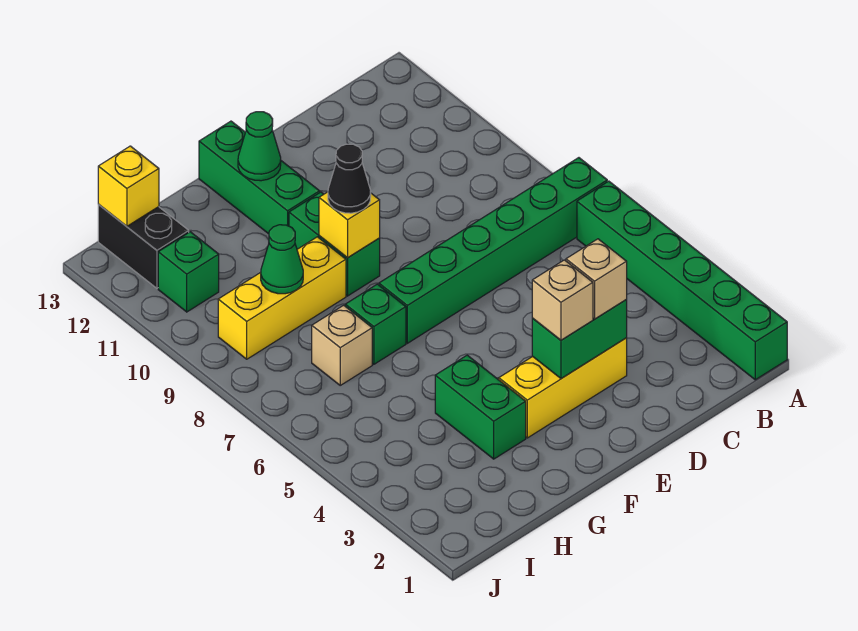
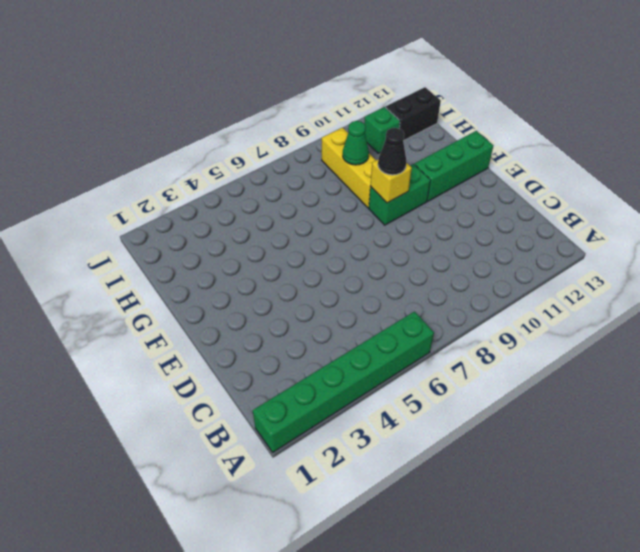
none -> green brick A7:F7 level 1
none -> yellow brick D3:F3 level 1
none -> green brick G3:G4 level 1

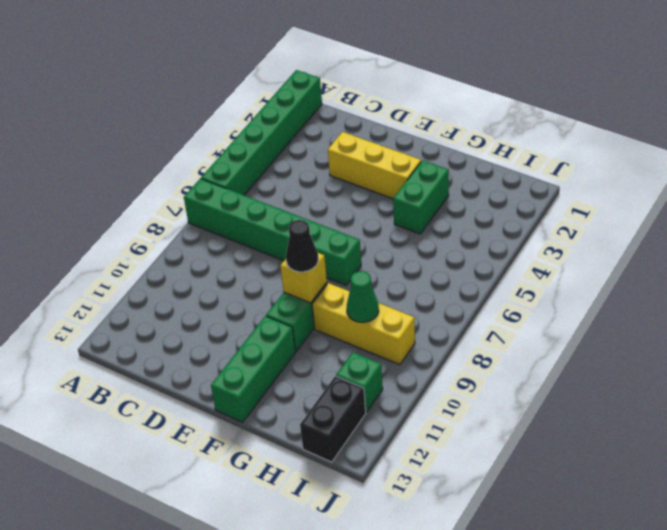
none -> green brick G7 level 1
none -> tan brick H7 level 1
none -> green brick D3:E3 level 2

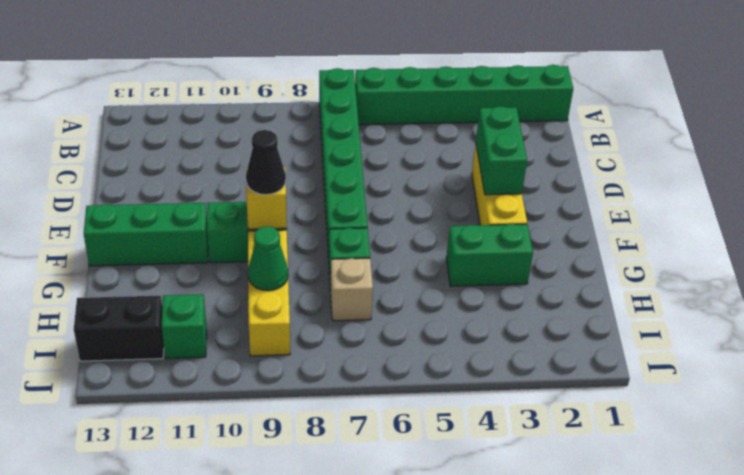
none -> green cone F12 level 2
none -> yellow brick I13 level 2
none -> tan brick D3 level 3

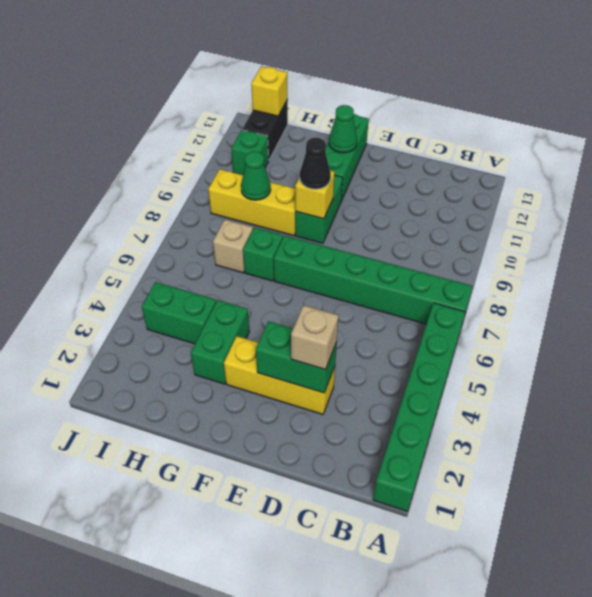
green brick H4:I4 level 1 -> none
none -> tan brick E3 level 3

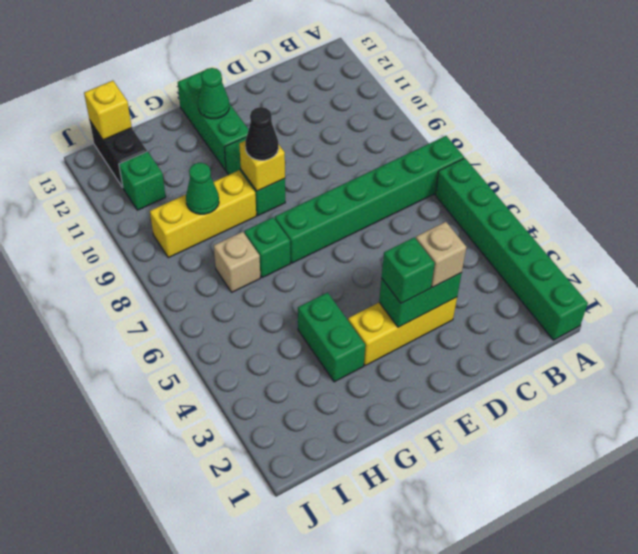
green brick E3 level 3 -> tan brick E3 level 3

